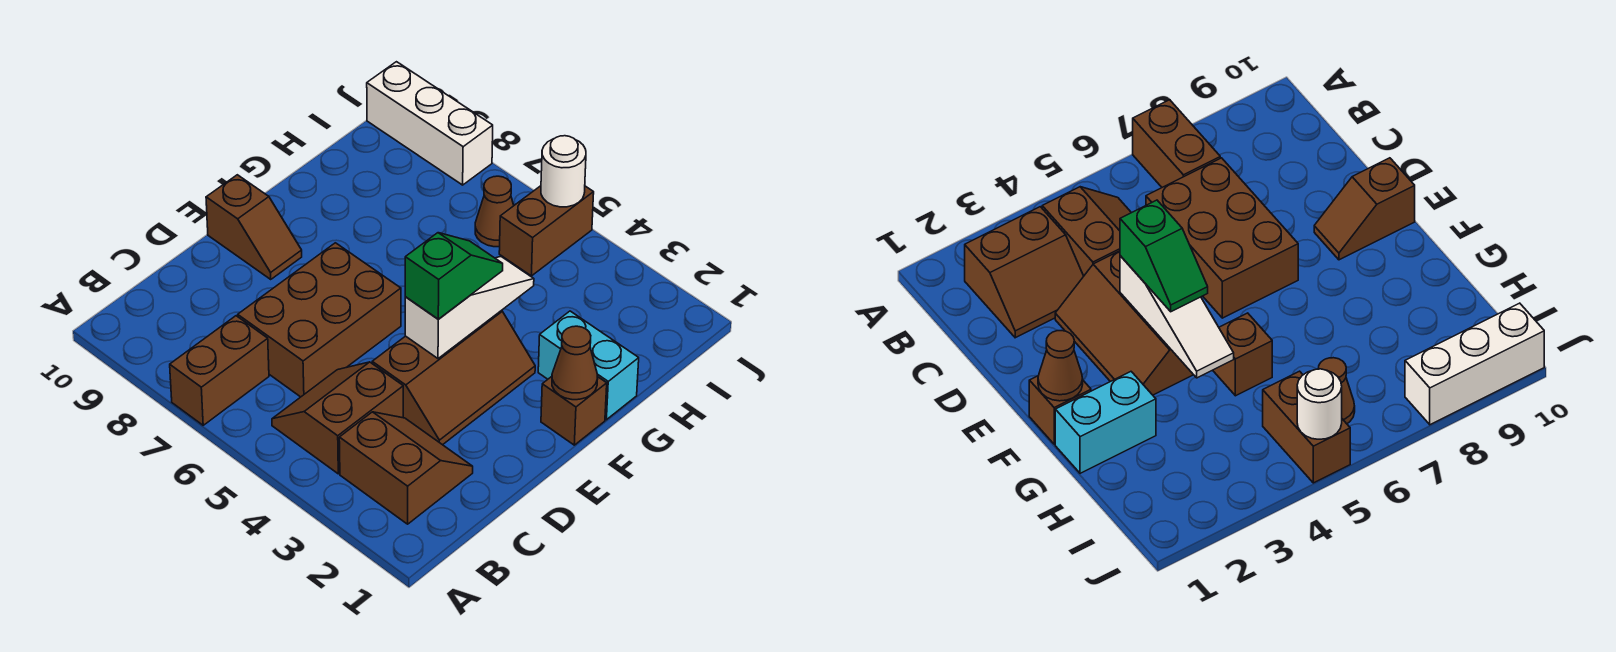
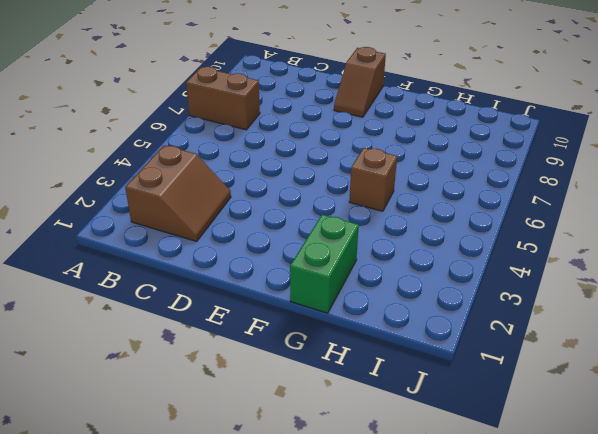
green brick G1:G2 level 1 -> cyan brick G1:G2 level 1
none -> brown slope B4:C5 level 1 top 4
none -> brown brick C6:E7 level 1
none -> brown slope D3:F4 level 1 top 4

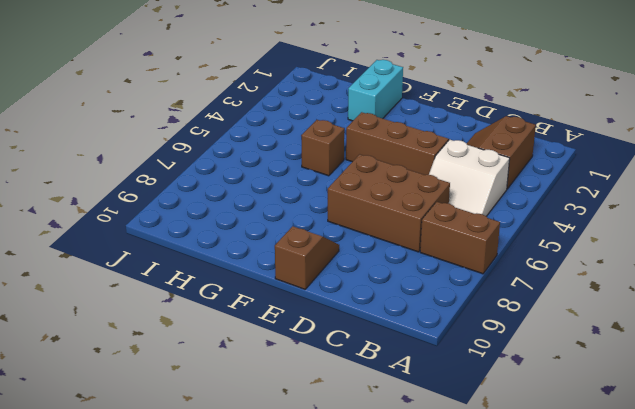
white slope B4:C5 level 1 top 4 -> brown slope B4:C5 level 1 top 4
none -> brown brick F1 level 1
none -> brown brick I5:J5 level 1
none -> brown cone I6 level 1

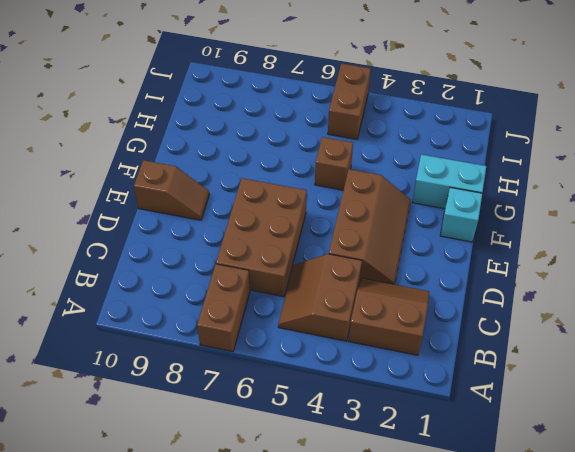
cyan brick F1 level 1 -> brown brick F1 level 1
none -> brown cone I6 level 1
none -> white brick J8:J10 level 1
none -> white slope E4:G4 level 2 top E

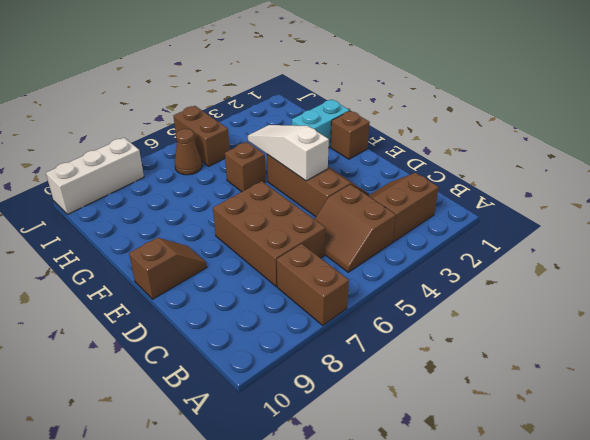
none -> brown cone F1 level 2
none -> white round brick J5 level 2
none -> green slope E4:F4 level 3 top E

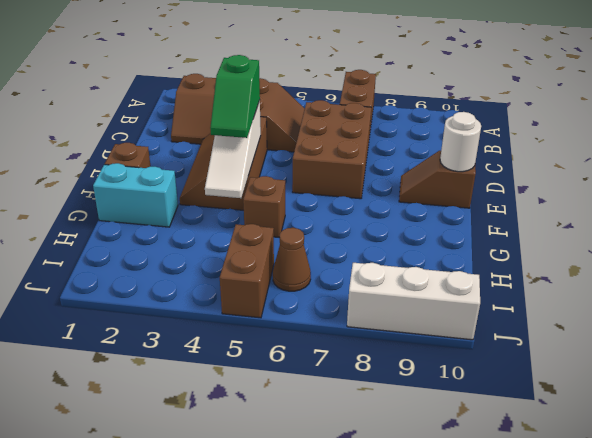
white round brick E10 level 2 -> white round brick J5 level 2
none -> brown cone F1 level 2

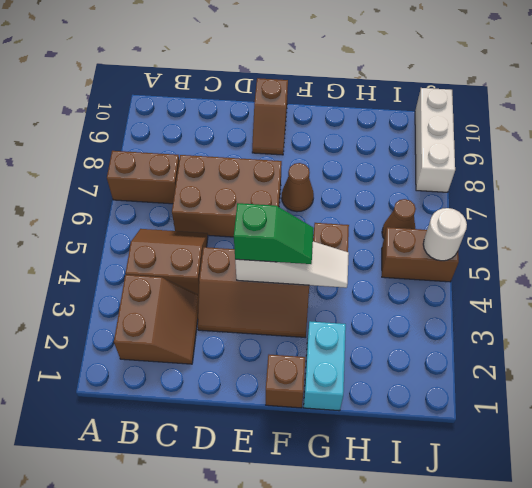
brown cone F7 level 1 -> brown cone F1 level 2

